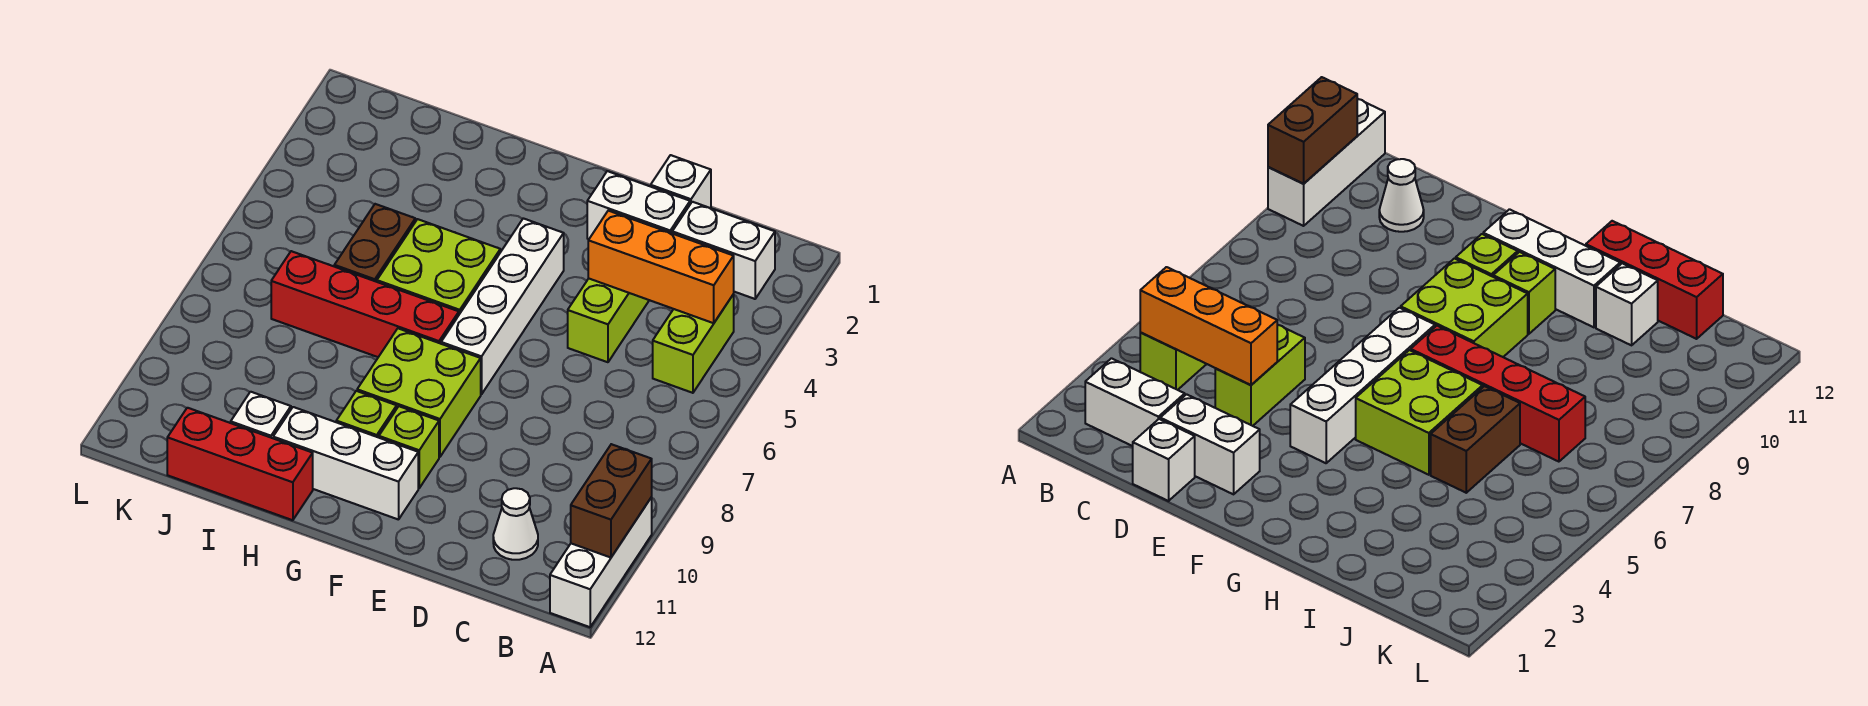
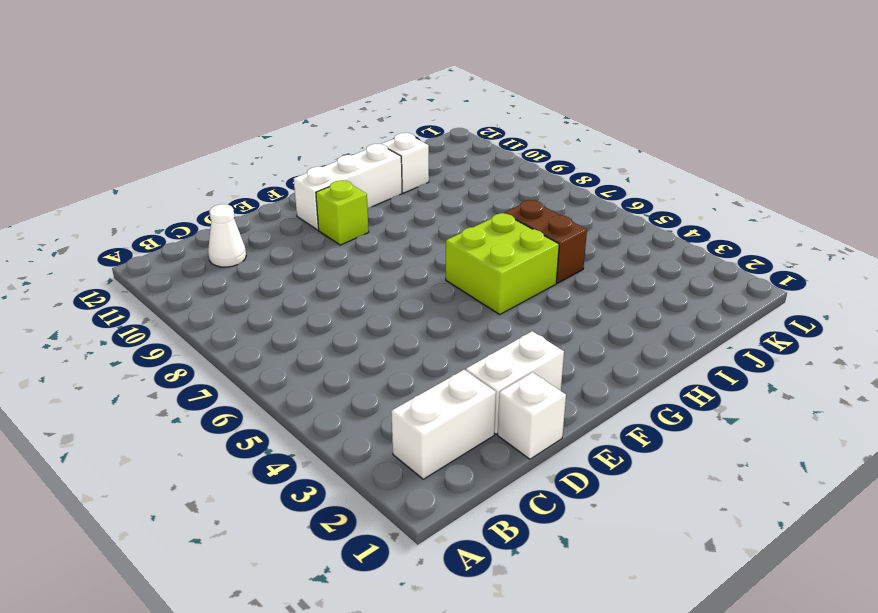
none -> white brick A10:A12 level 1
none -> lime brick B4:B5 level 1
none -> lime brick D4:D5 level 1

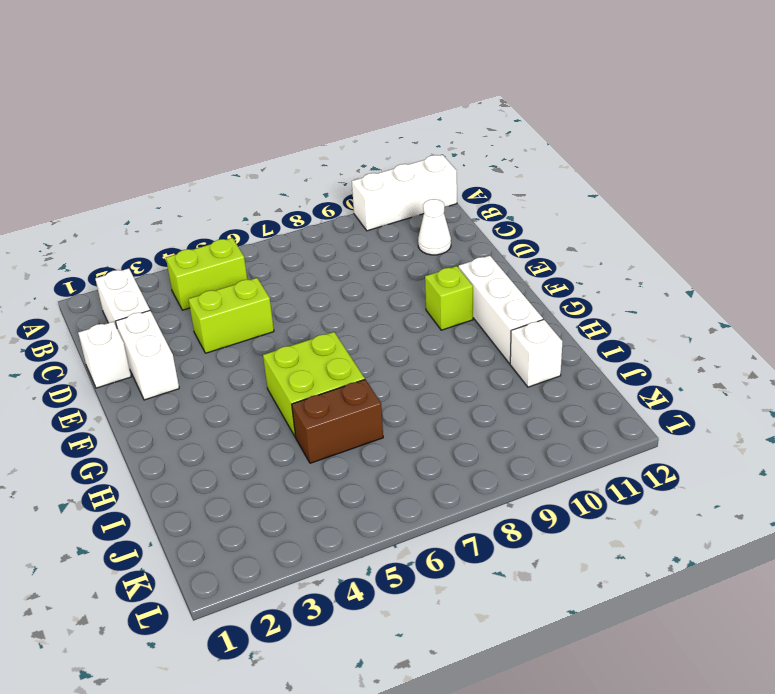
none -> white brick F4:F7 level 1
none -> lime brick F8:G9 level 1
none -> red brick G7:J7 level 1

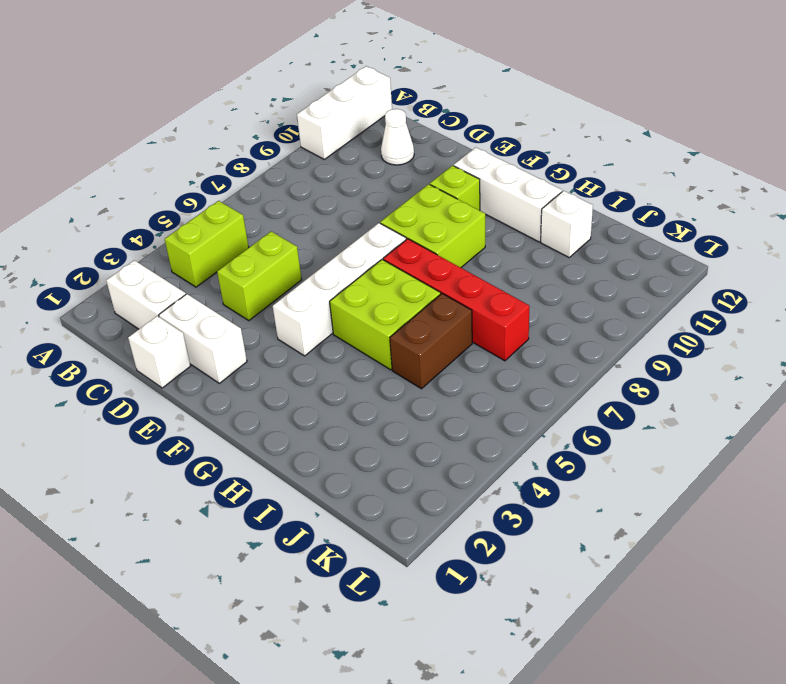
none -> lime brick G10 level 1
none -> red brick H12:J12 level 1
none -> brown brick A10:A11 level 2

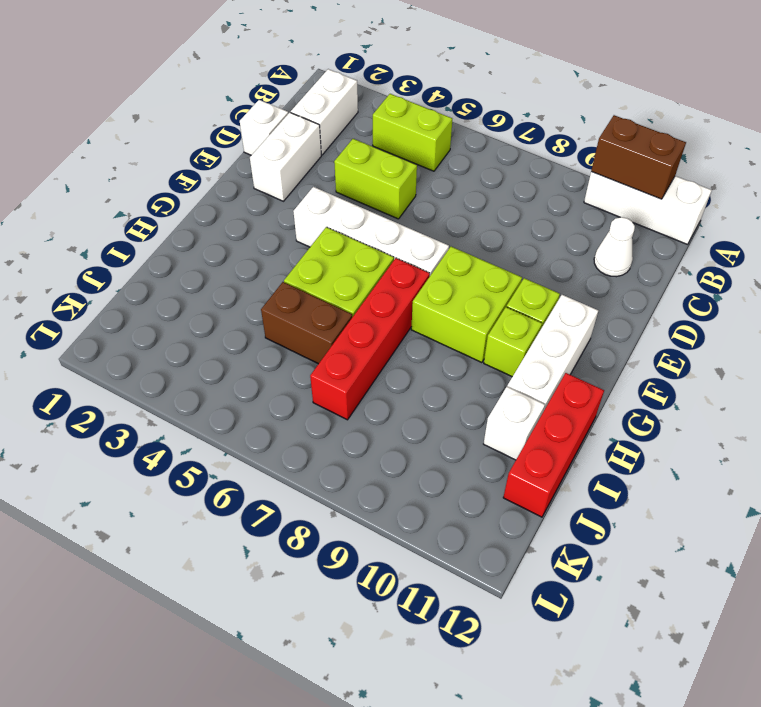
none -> orange brick B4:D4 level 2

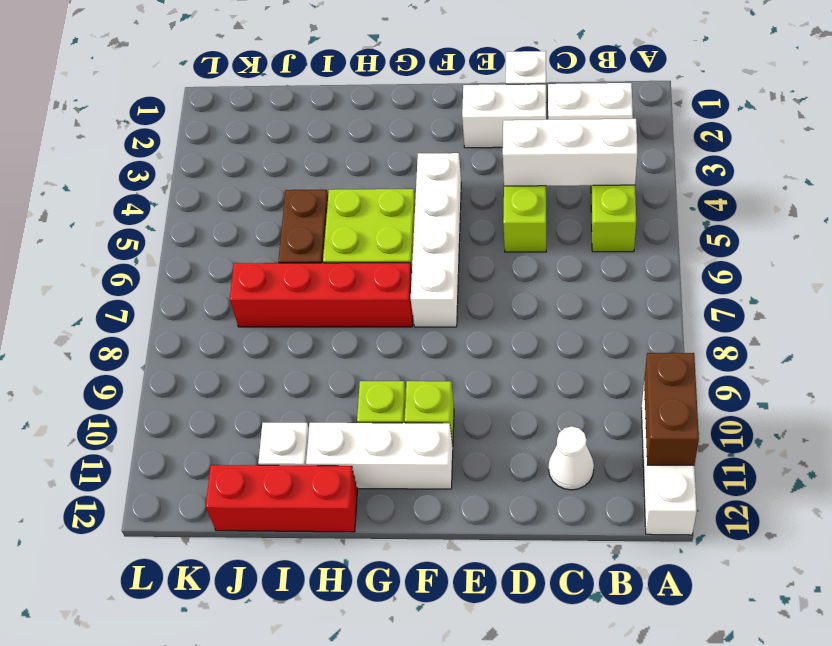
white brick B4:D4 level 2 -> orange brick B4:D4 level 2
none -> lime brick F8:G9 level 1

